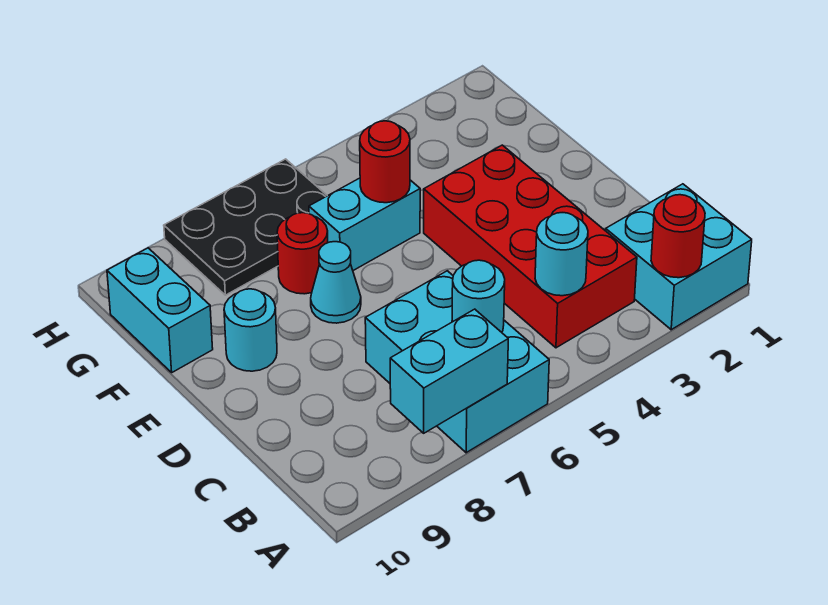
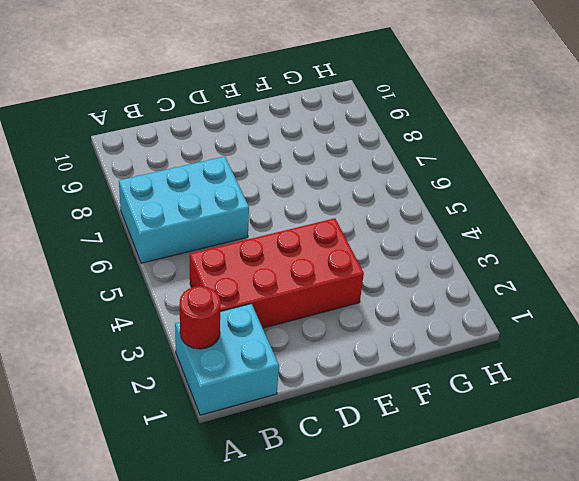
none -> cyan cone E7 level 1
none -> cyan round brick E9 level 1
none -> cyan brick F5:F6 level 1

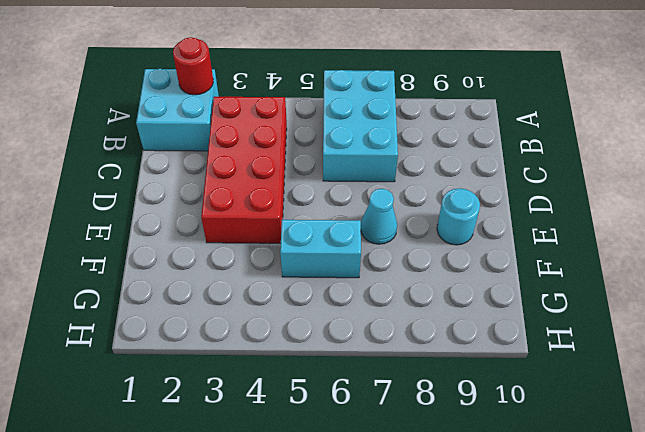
none -> red round brick F7 level 1
none -> cyan brick F10:G10 level 1
none -> black plate G6:H8 level 1

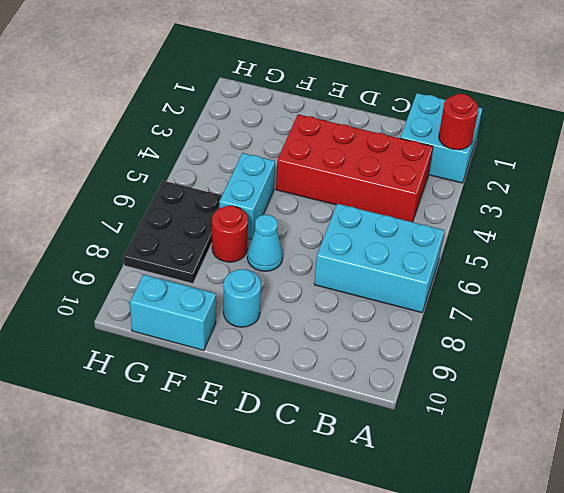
none -> cyan brick A7:A8 level 2
none -> cyan round brick B4 level 2
none -> cyan round brick B6 level 2

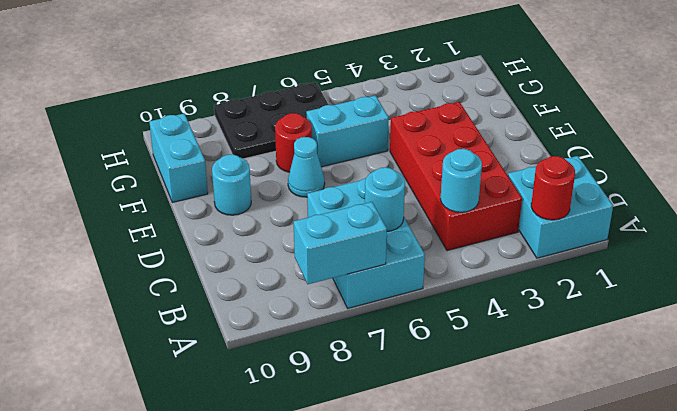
none -> red round brick F5 level 2

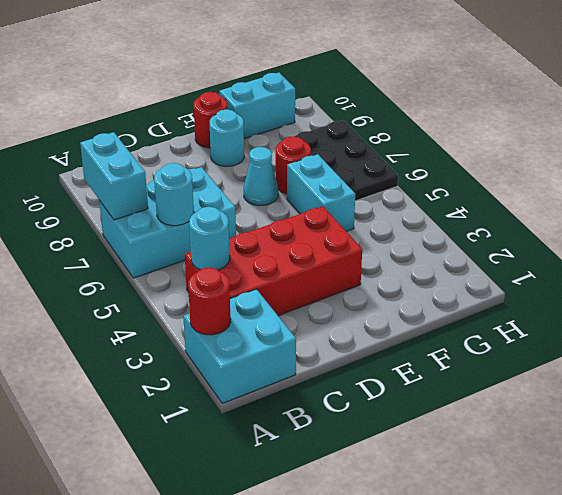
red round brick E10 level 1 -> red round brick F5 level 2

